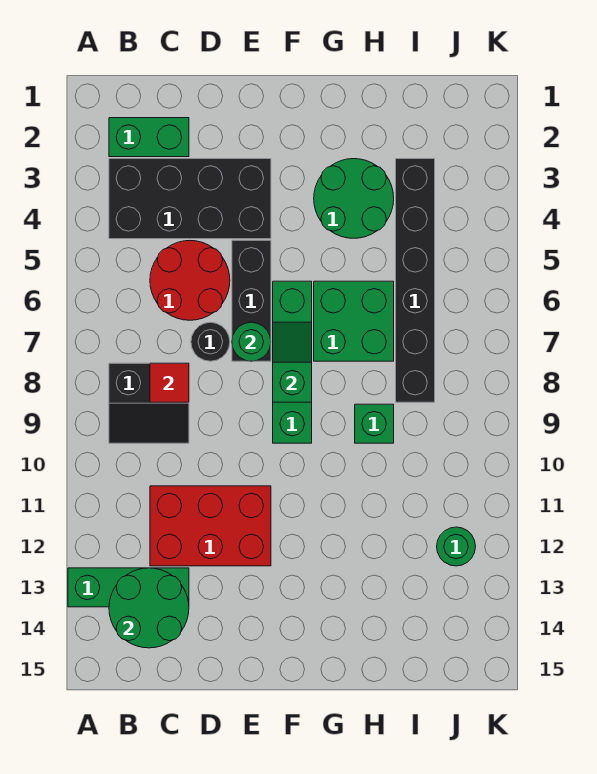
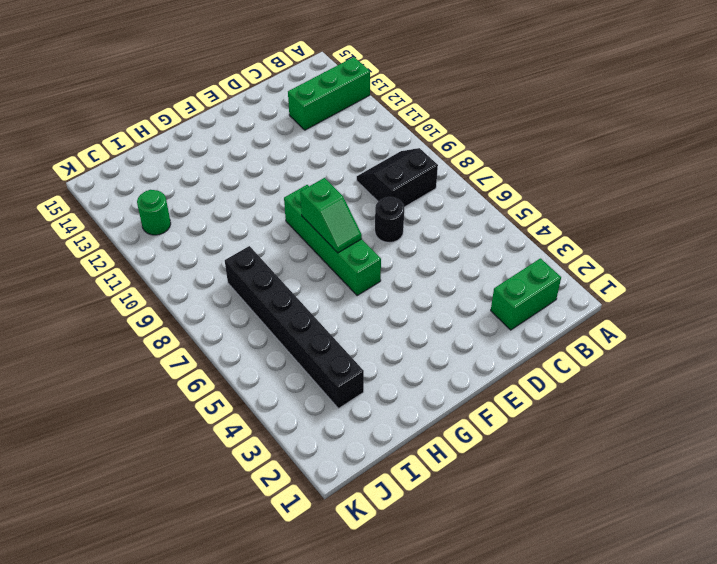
none -> black brick B3:E4 level 1
none -> red round brick C5:D6 level 1
none -> red brick C11:E12 level 1

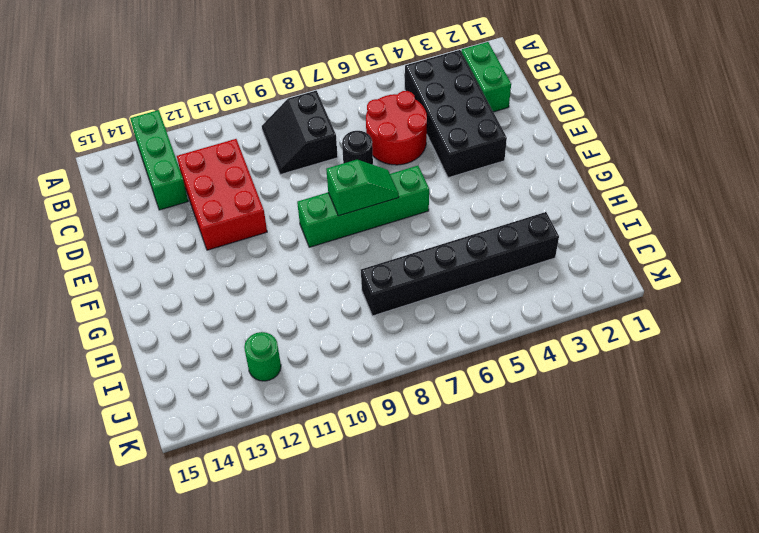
none -> black brick E5:E7 level 1
none -> green round brick G3:H4 level 1
none -> green brick G6:H7 level 1

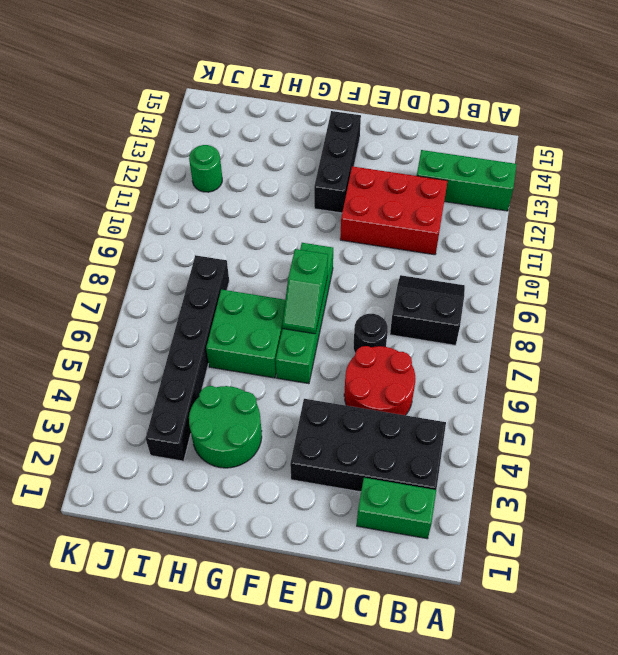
black brick F12:F14 level 1 -> black brick E5:E7 level 1
none -> green brick H9 level 1
none -> green round brick B13:C14 level 2
none -> red tile C8 level 2

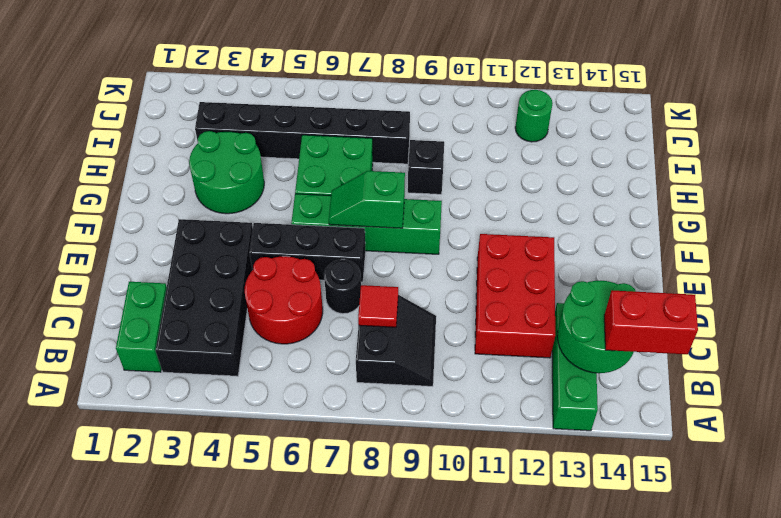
red brick B14:B15 level 3 -> none
black brick H9 level 1 -> green brick H9 level 1
none -> green round brick E7 level 2

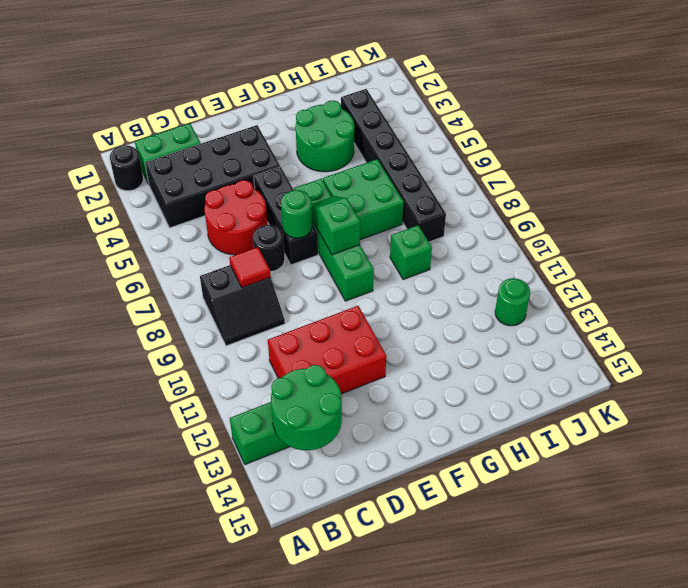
black round brick A2 level 1 -> none

